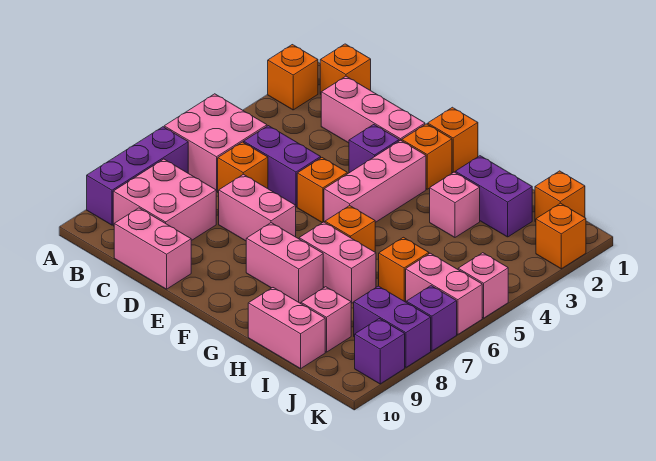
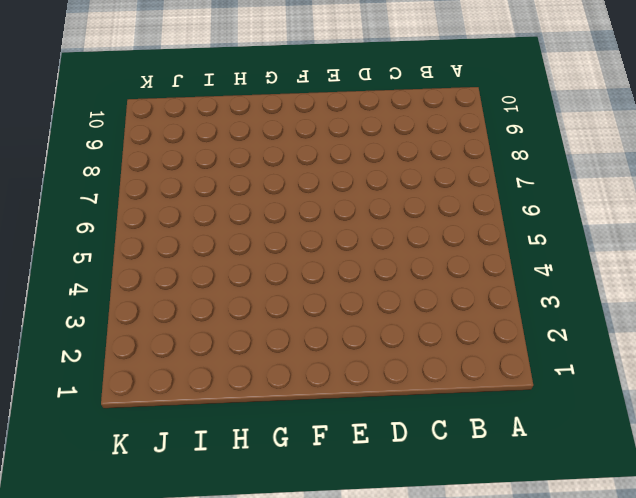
none -> orange brick A2 level 1
none -> pink brick A5:B6 level 1
none -> purple brick A7:A9 level 1
none -> orange brick B1 level 1

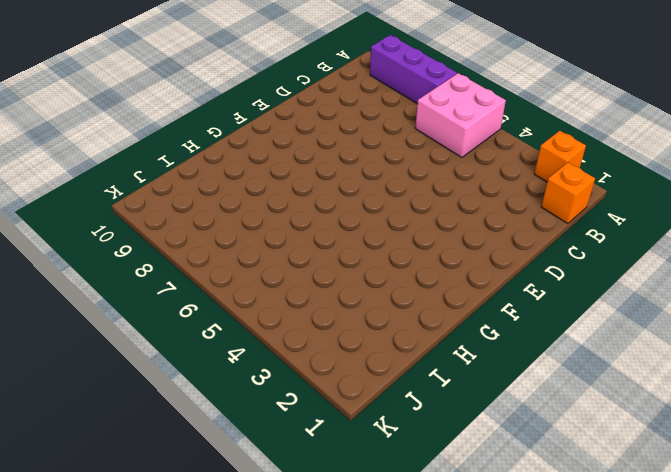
none -> pink brick B8:C9 level 1
none -> pink brick C2:E2 level 1
none -> purple brick C5:D5 level 1
none -> orange brick C6 level 1

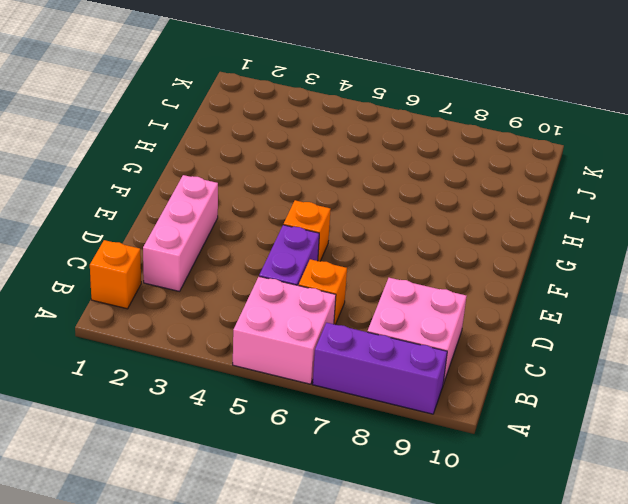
none -> orange brick A2 level 1
none -> pink brick C10:D10 level 1
none -> pink brick D7:E7 level 1
none -> purple brick E3 level 1

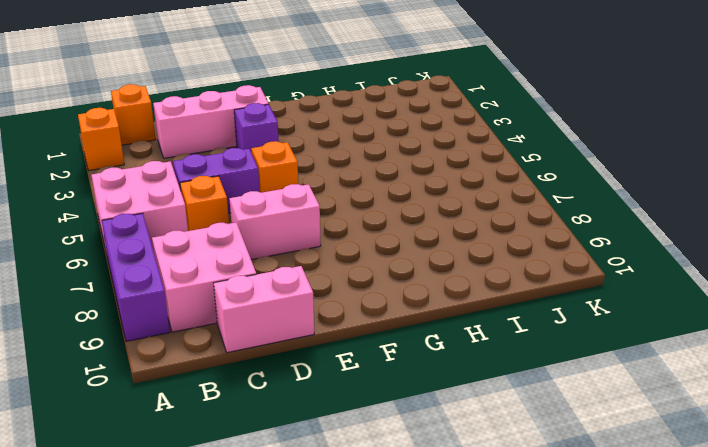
none -> orange brick F1 level 1
none -> orange brick F2 level 1
none -> pink brick F3:F5 level 1
none -> pink brick F8:G8 level 1

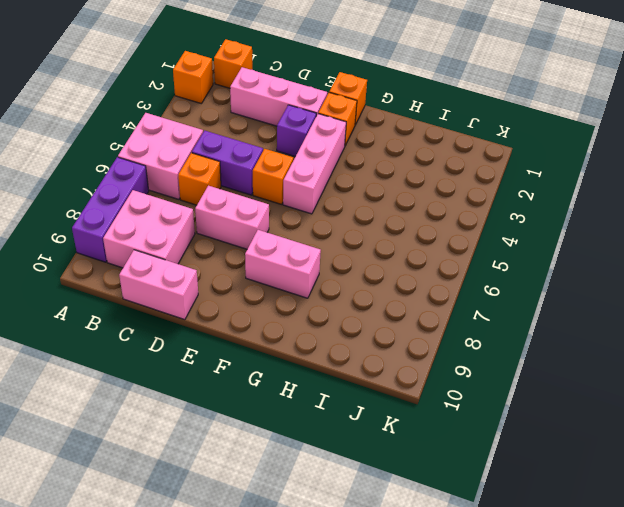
none -> orange brick G6 level 1
none -> pink brick G7:H7 level 1
none -> purple brick H2:I2 level 1
none -> pink brick H3 level 1

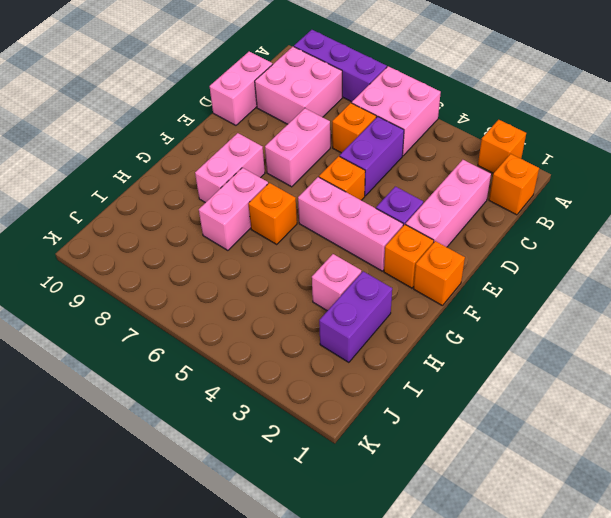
none -> pink brick H10:I10 level 1
none -> orange brick I6 level 1
none -> pink brick I9 level 1
none -> orange brick J1 level 1

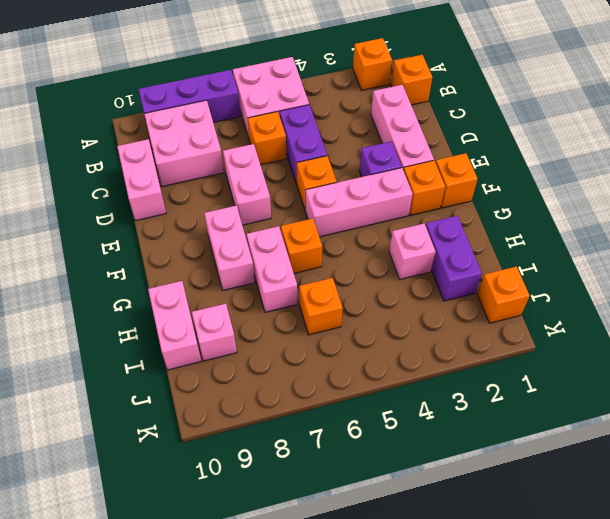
none -> pink brick J6:K6 level 1
none -> purple brick J8:K8 level 1
none -> orange brick K2 level 1
none -> pink brick K5 level 1

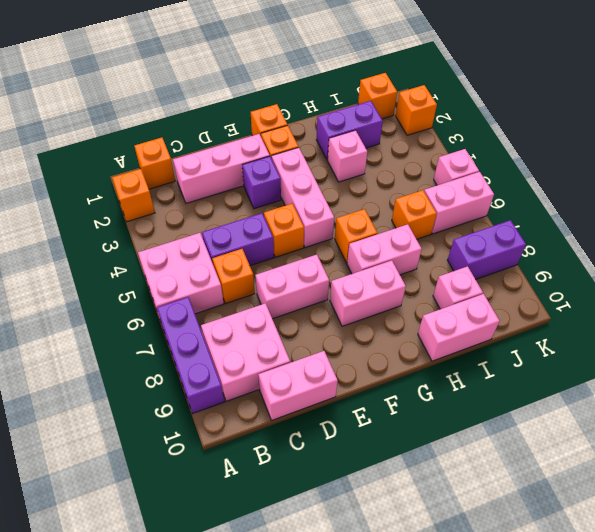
none -> purple brick K7 level 1
none -> purple brick K9 level 1

